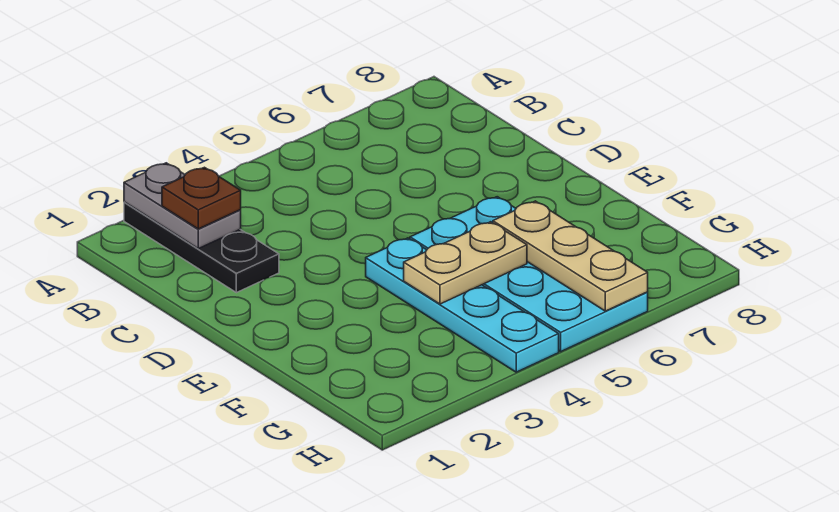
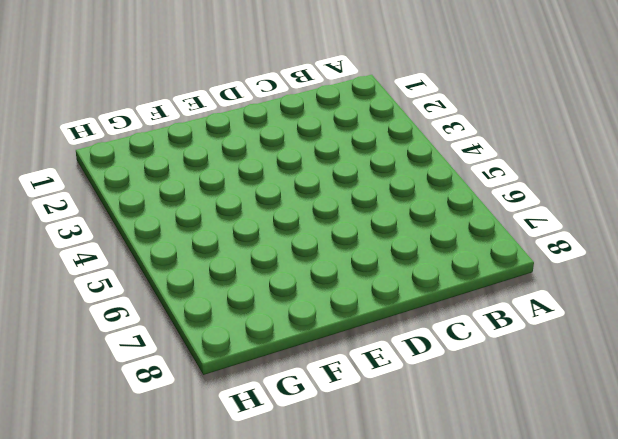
none -> black plate A2:C2 level 1
none -> cyan plate E4:H4 level 1

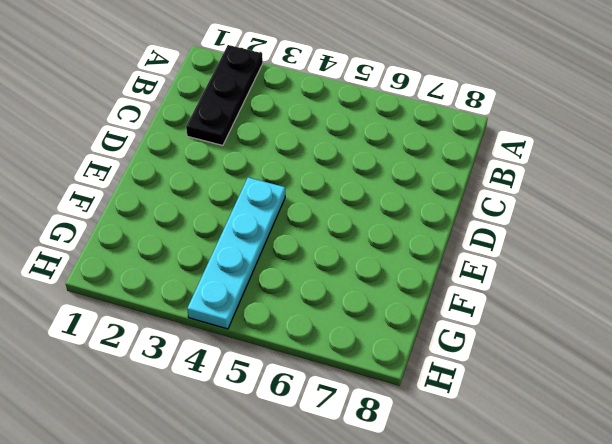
none -> cyan plate E5:H6 level 1
none -> grey plate A2:B2 level 2

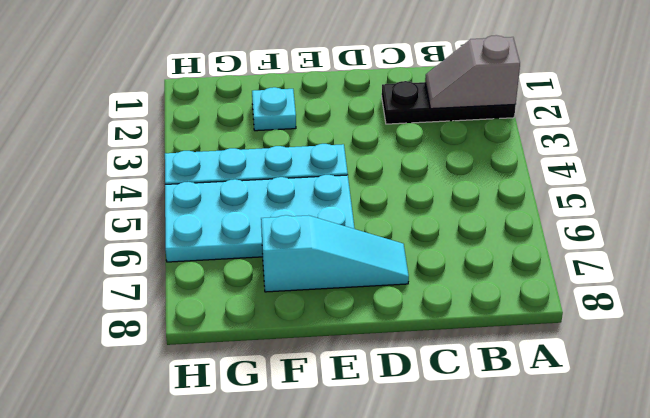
grey slope A2:B2 level 2 top A -> grey plate A2:B2 level 2
cyan slope D7:F7 level 1 top F -> none
cyan plate F2 level 1 -> none
none -> tan plate F4:F5 level 2
none -> tan plate F6:H6 level 2

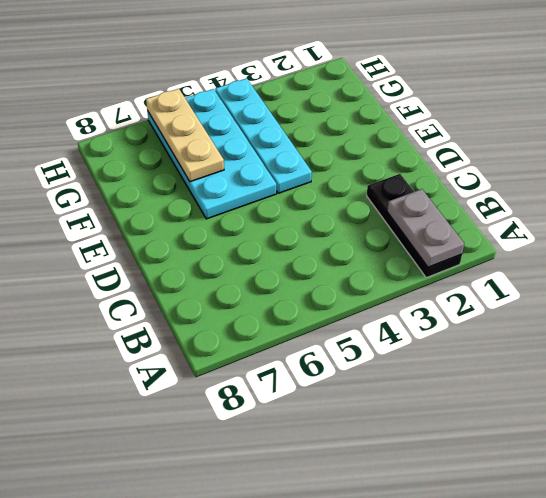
none -> tan plate F4:F5 level 2
none -> brown plate B2 level 3

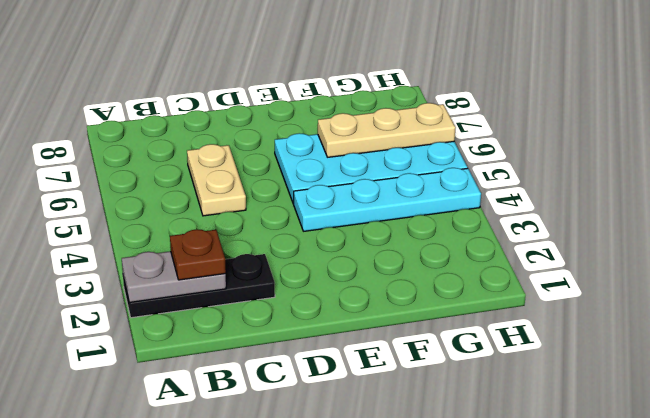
tan plate C5:C6 level 1 -> tan plate F4:F5 level 2

